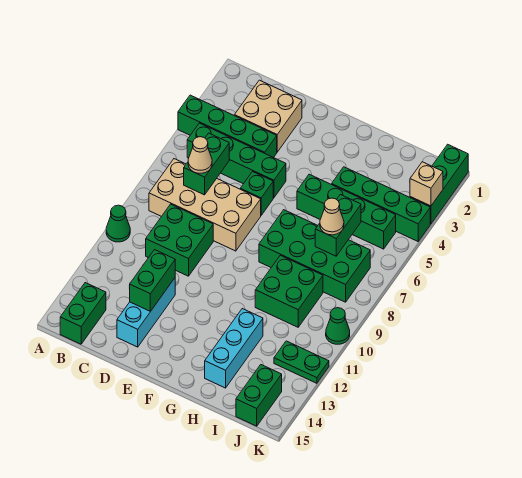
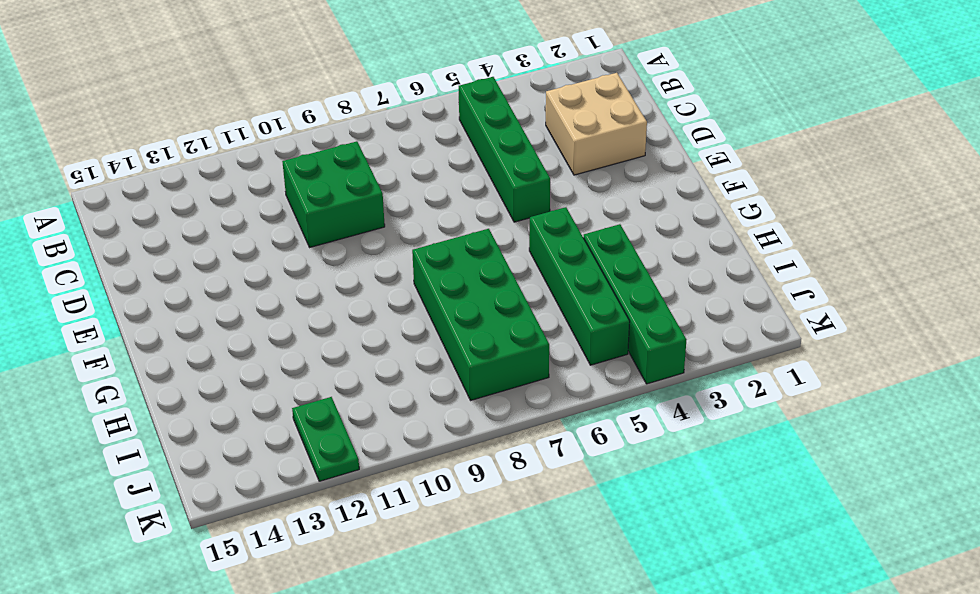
none -> green brick A4:D4 level 1
none -> green cone A10 level 1
none -> tan brick B7:E8 level 1

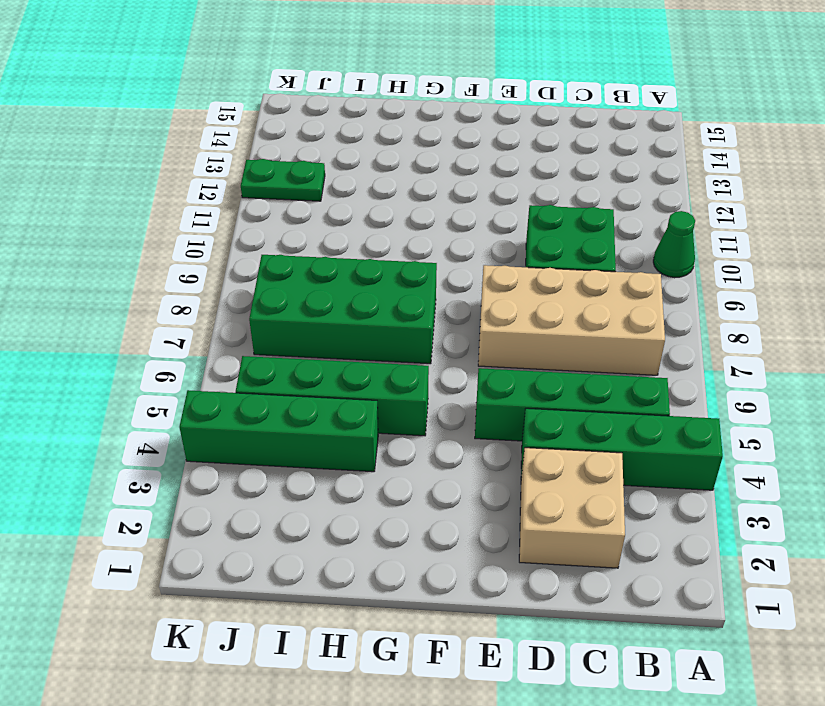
none -> green brick B14:B15 level 1
none -> cyan brick D12:D14 level 1
none -> green brick E6 level 1

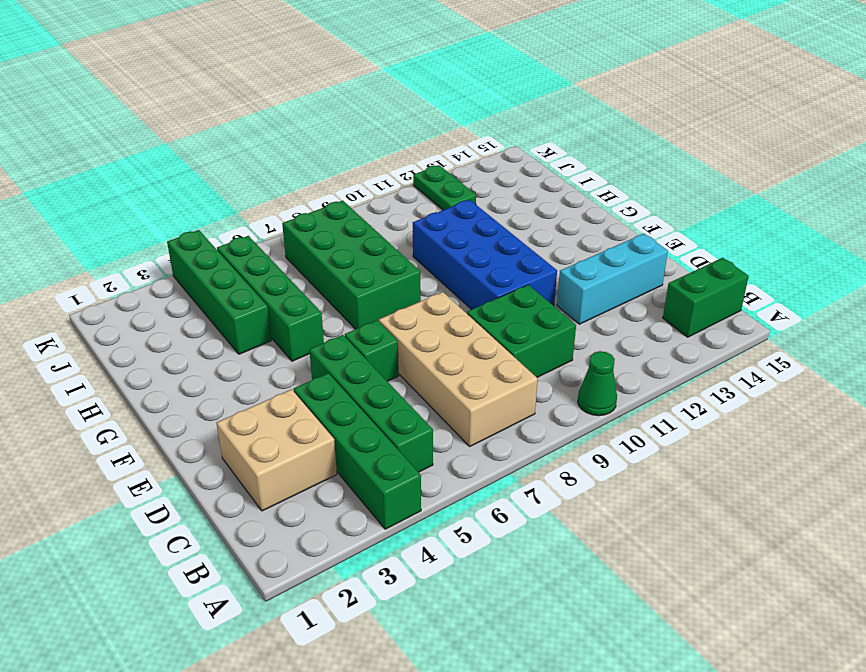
blue brick E10:H11 level 1 -> green brick H9:I10 level 1
none -> cyan brick H12:H14 level 1
none -> green brick J14:J15 level 1
none -> green brick K1:K3 level 1

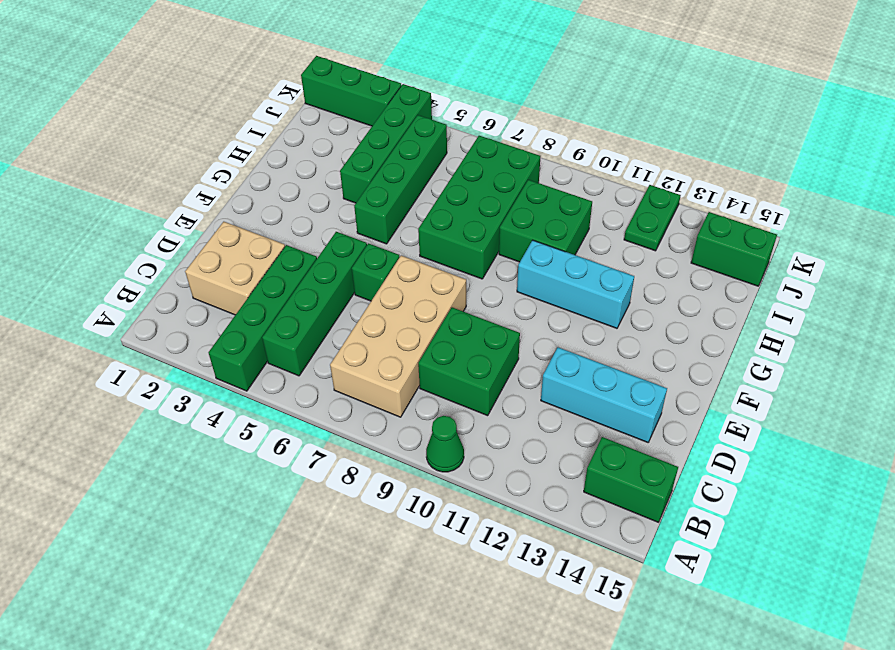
cyan brick G10:G12 level 1 -> cyan brick H12:H14 level 1
none -> green cone K10 level 1
none -> green brick C6:C7 level 2
none -> green brick D12:D13 level 2

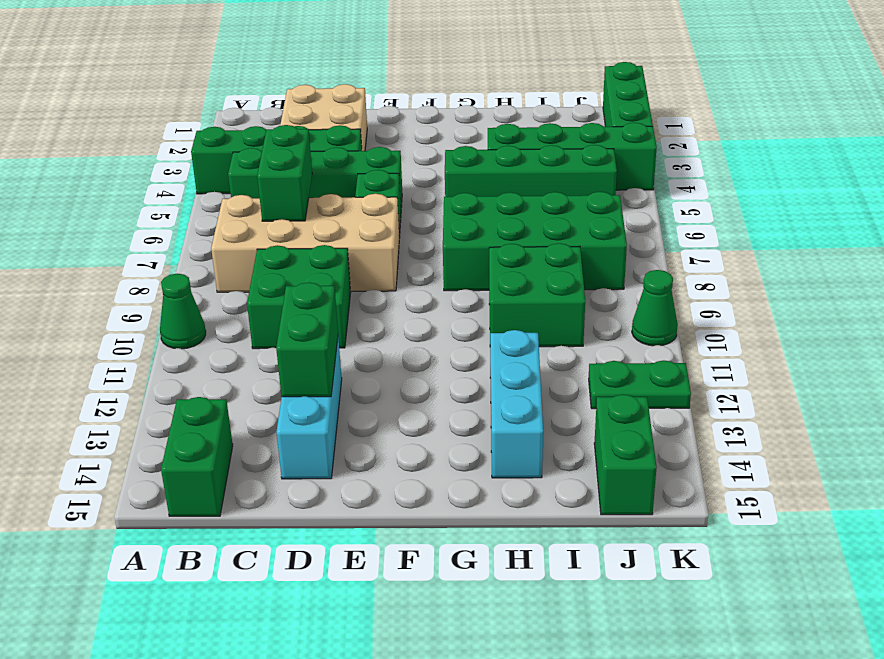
none -> green brick I6:I7 level 2
none -> tan brick K3 level 2
none -> tan cone C7 level 3

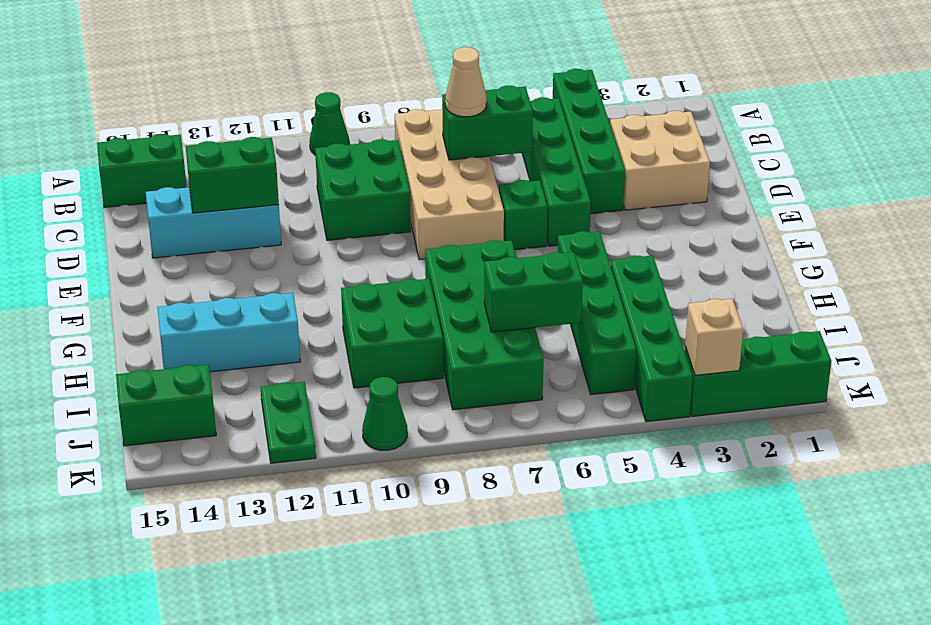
none -> tan cone I7 level 3

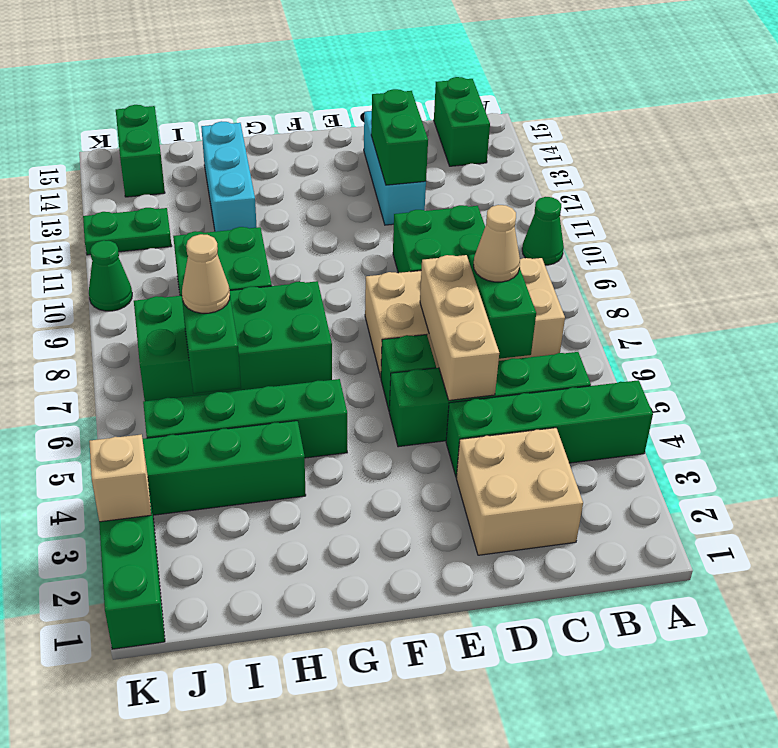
tan brick D5:D7 level 2 -> none

